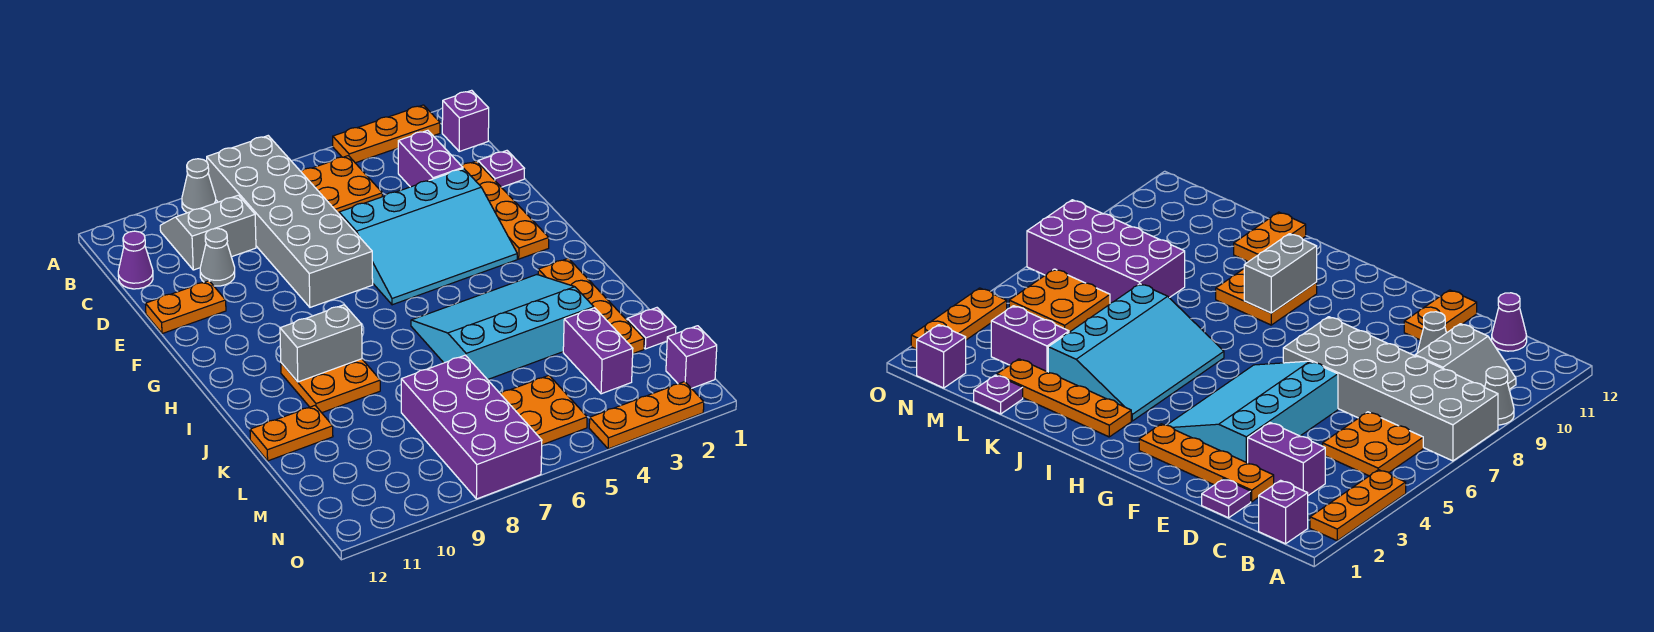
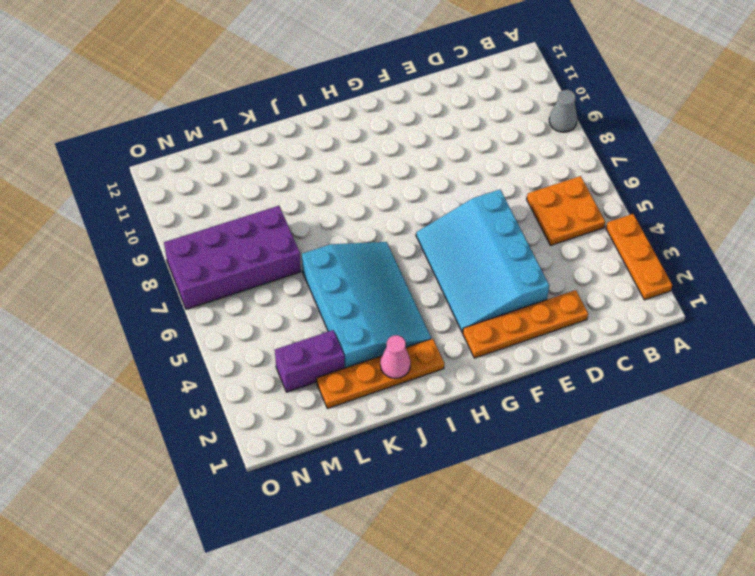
pink cone J2 level 2 -> none
none -> grey brick A7:F8 level 1
none -> purple brick B1 level 1
none -> grey slope B9:C10 level 1 top C

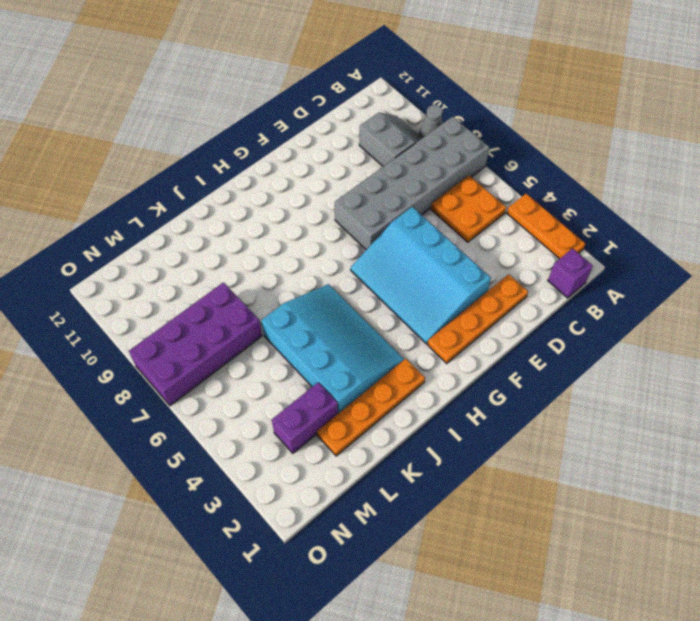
none -> purple brick C3:D3 level 1
none -> purple cone C12 level 1
none -> purple plate D1 level 1

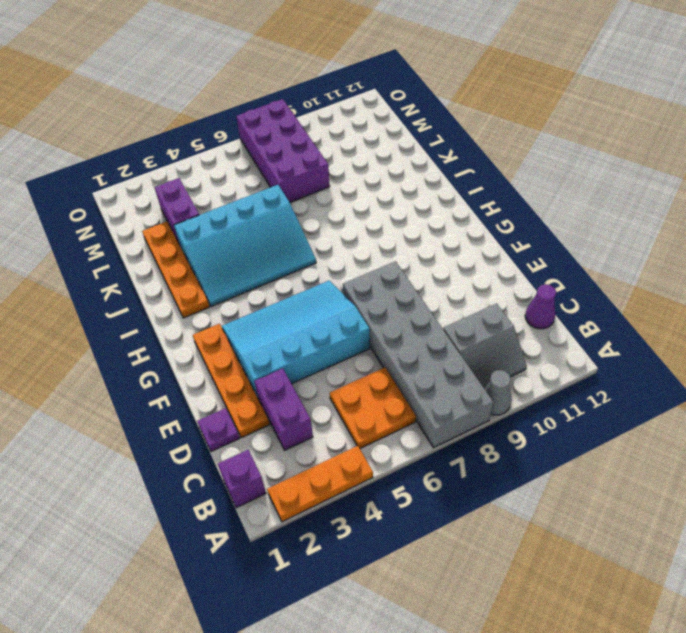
none -> grey cone D10 level 1
none -> orange plate E11:E12 level 1
none -> orange plate I9:J10 level 1

